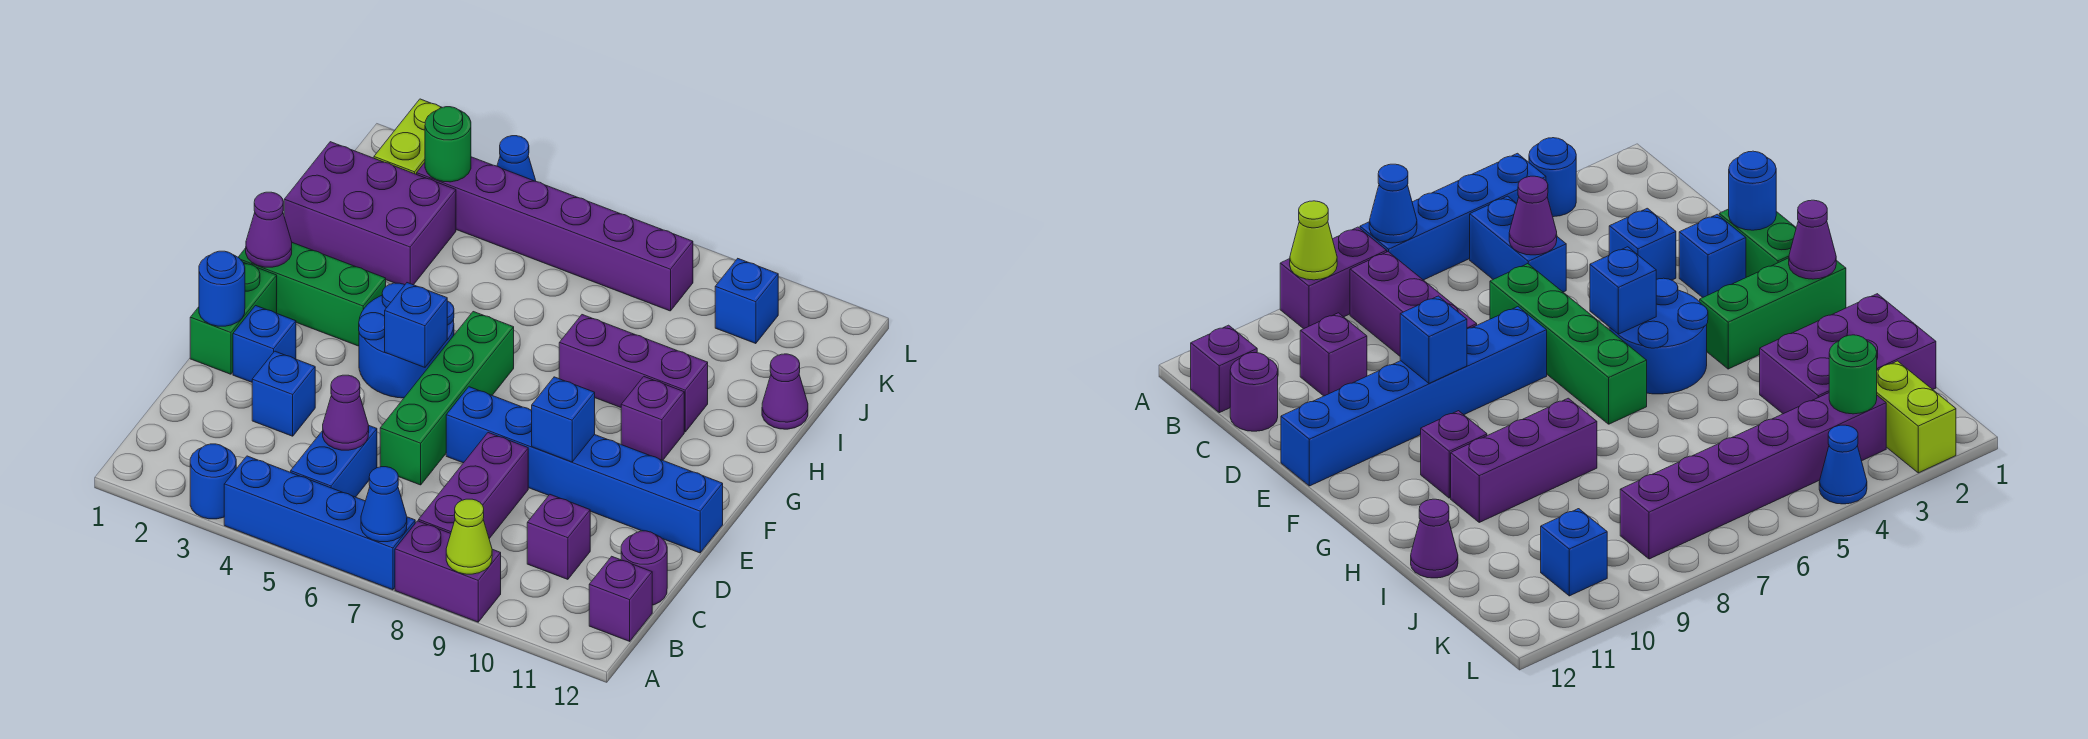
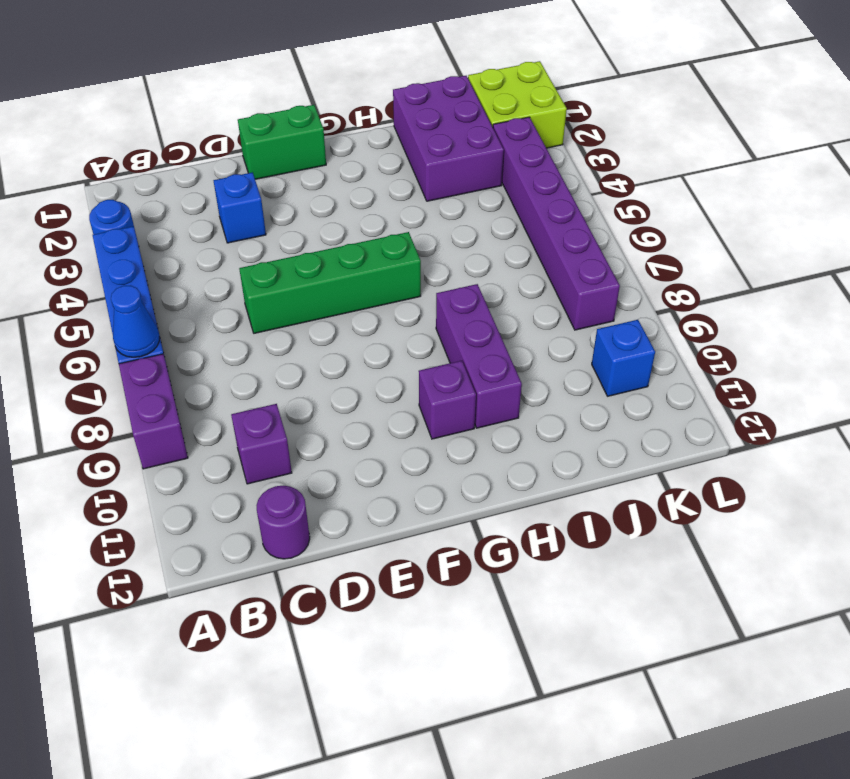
lime brick K1:L2 level 1 -> lime brick K2:L2 level 1
none -> blue brick B5:C5 level 1
none -> purple brick B8:D8 level 1
none -> purple brick B12 level 1
none -> blue brick E2 level 1

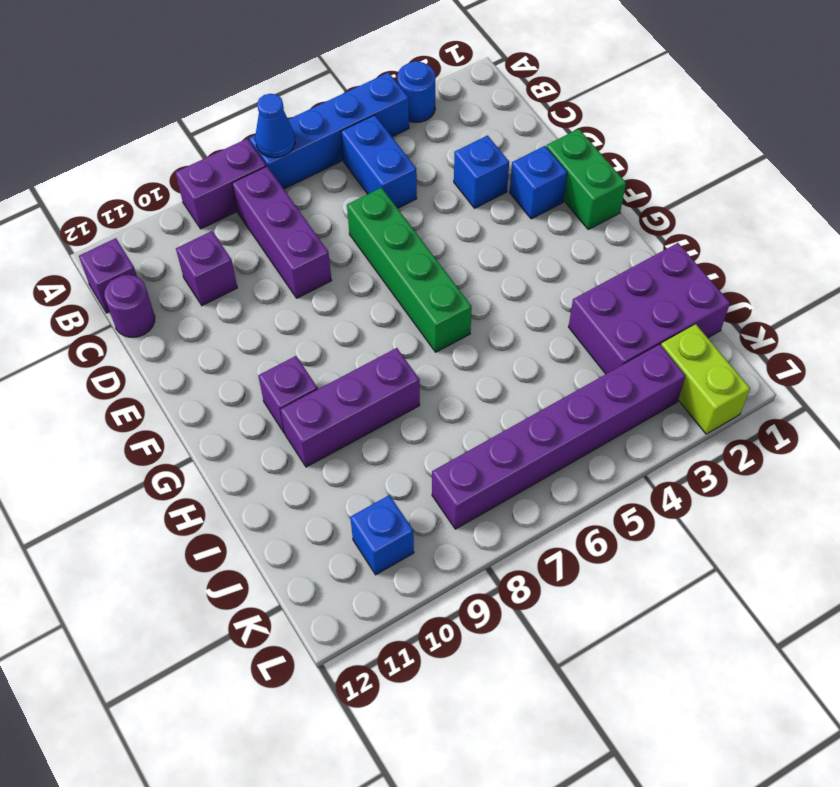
none -> blue brick E7:E12 level 1
none -> blue round brick F4:G5 level 1
none -> green brick G1:G3 level 1
none -> purple cone I12 level 1

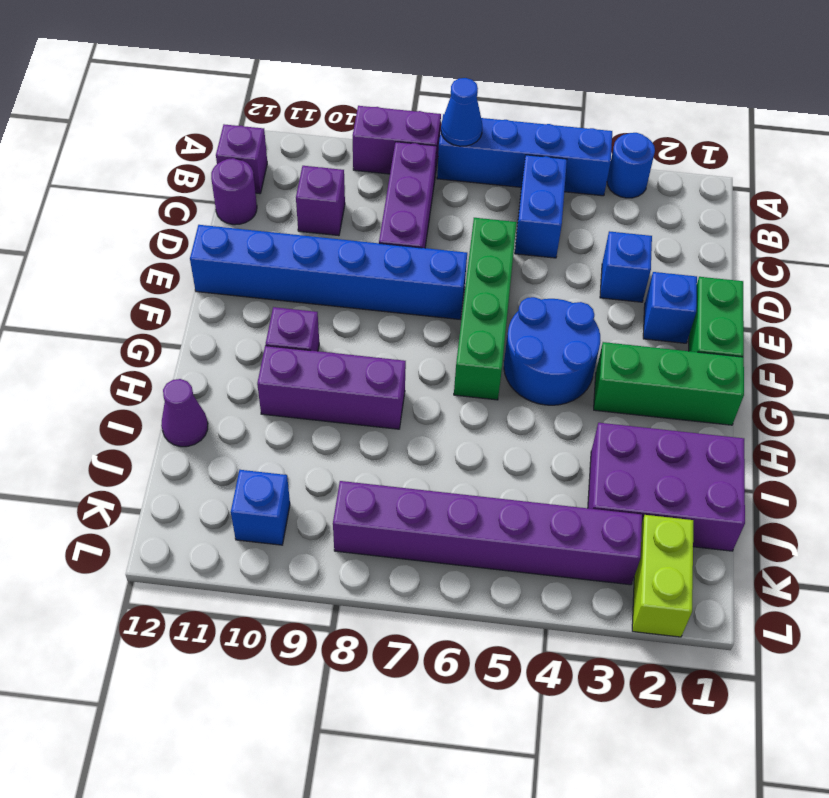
none -> blue cone L4 level 1
none -> lime cone A9 level 2
none -> purple cone C5 level 2
none -> blue round brick E1 level 2

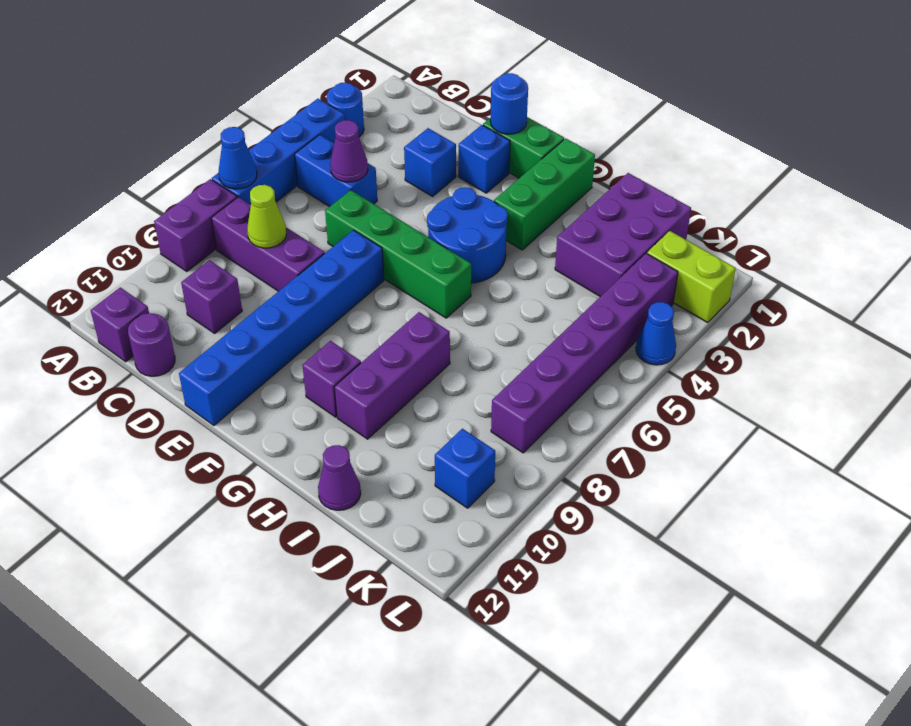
lime cone C8 level 2 -> lime cone A9 level 2
none -> blue brick E9 level 2
none -> blue brick F5 level 2
none -> purple cone G1 level 2
none -> green round brick K3 level 2

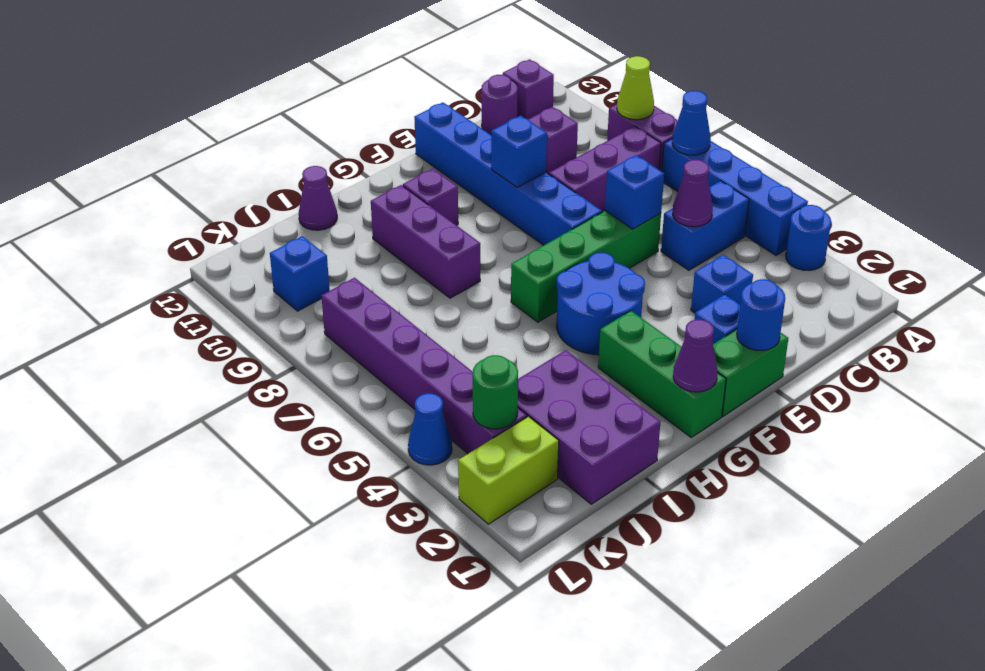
blue brick D6 level 2 -> blue brick F5 level 2

